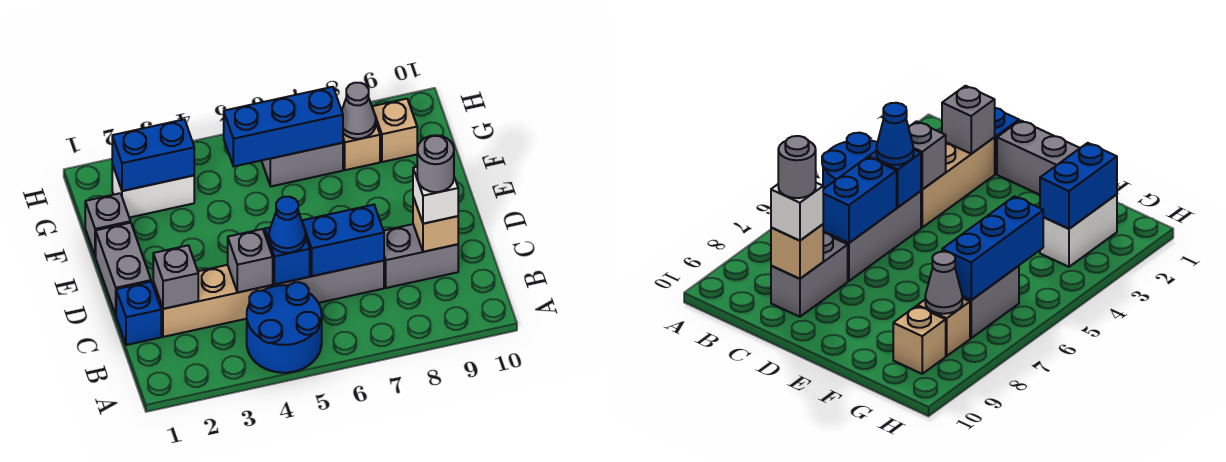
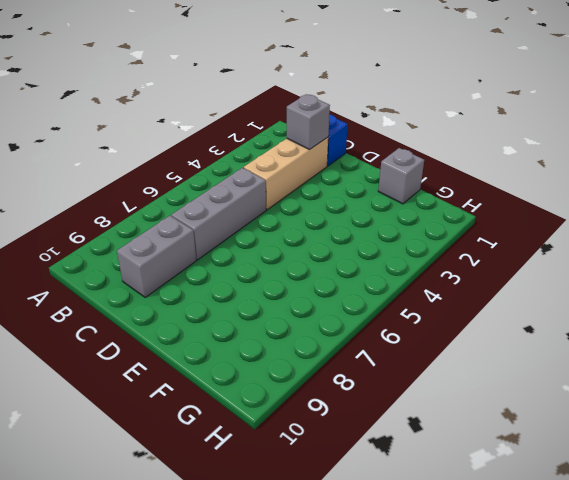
none -> blue round brick A4:B5 level 1
none -> grey brick D1:E1 level 1
none -> white brick G2:G3 level 1

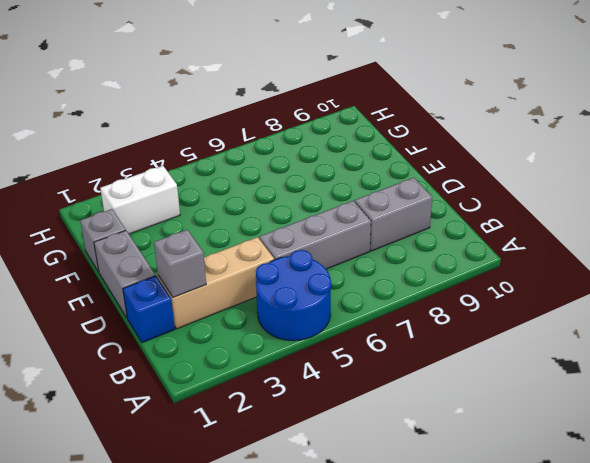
none -> grey brick G6:G7 level 1
none -> tan brick G8 level 1
none -> tan brick G9 level 1

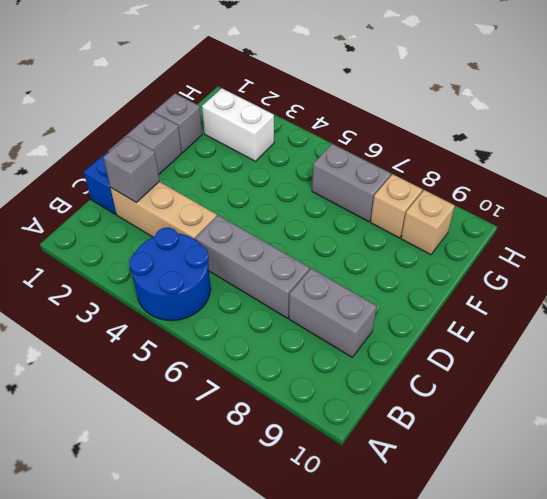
none -> grey brick C4 level 2
none -> blue brick C5 level 2
none -> blue brick C6:C7 level 2

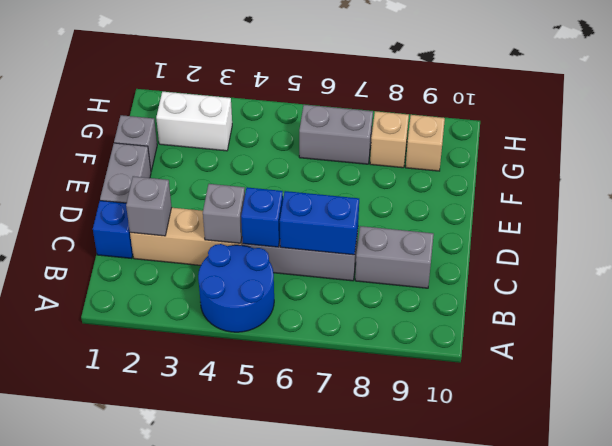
none -> tan brick C9 level 2
none -> blue brick G2:G3 level 2
none -> blue brick G5:G7 level 2

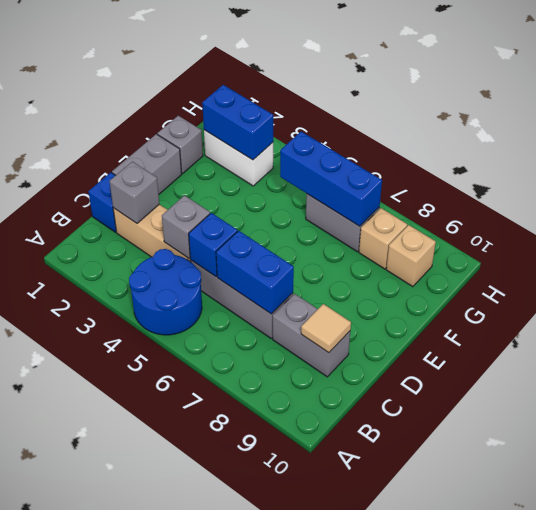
tan tile C9 level 2 -> tan brick C9 level 2
none -> grey cone G8 level 2
none -> blue cone C5 level 3
none -> white brick C9 level 3

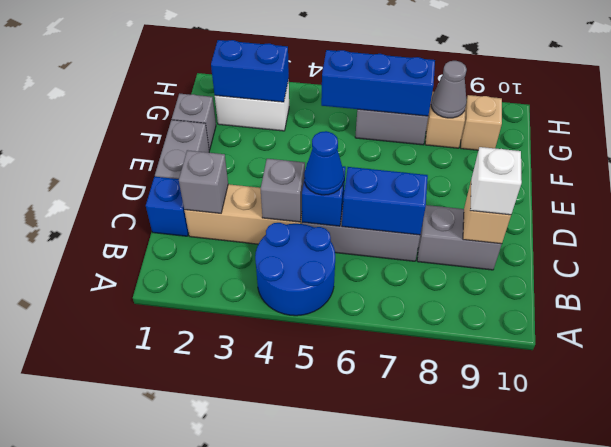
none -> grey round brick C9 level 4

